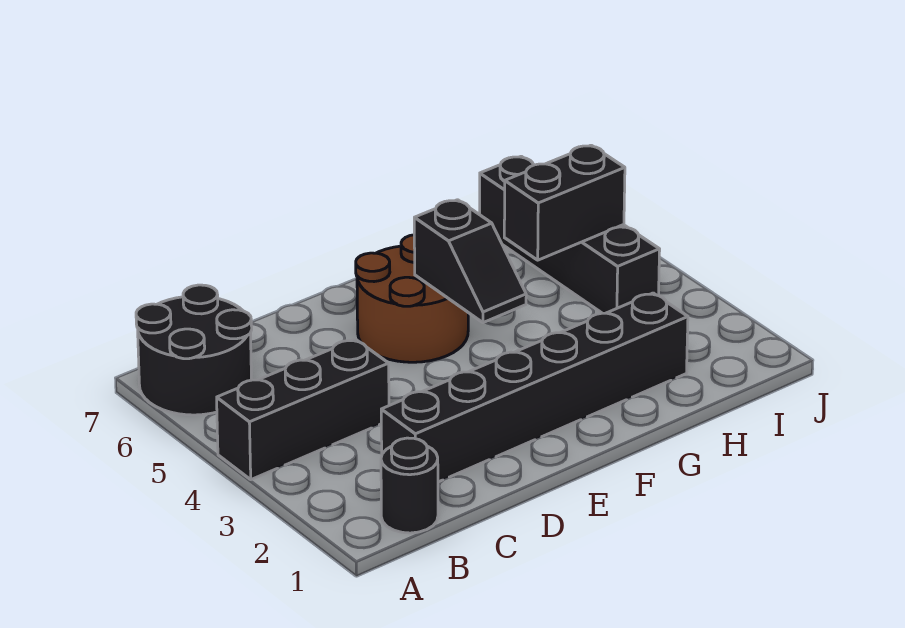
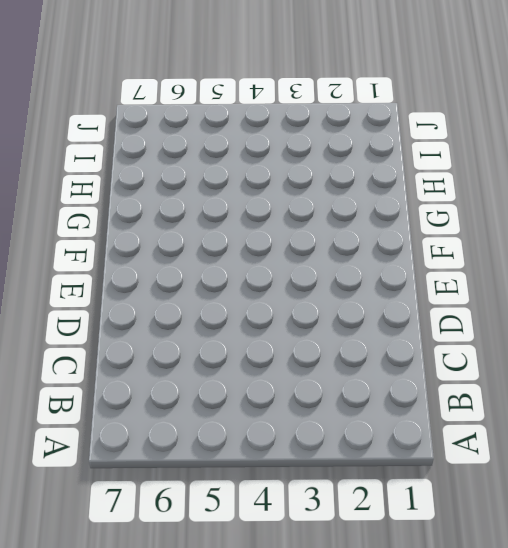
none -> black brick A4:C4 level 1
none -> black round brick A6:B7 level 1

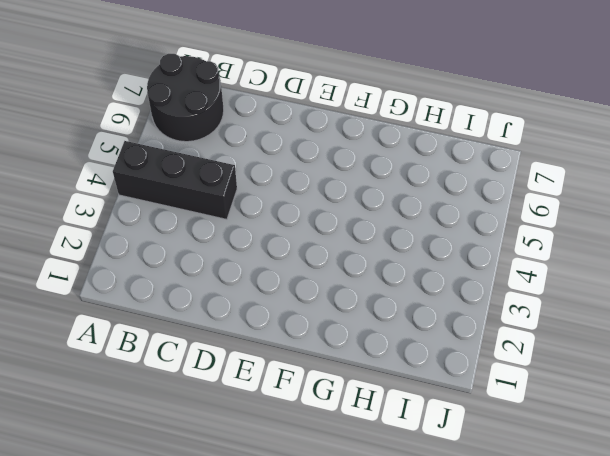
none -> black round brick B1 level 1
none -> black brick C2:H2 level 1

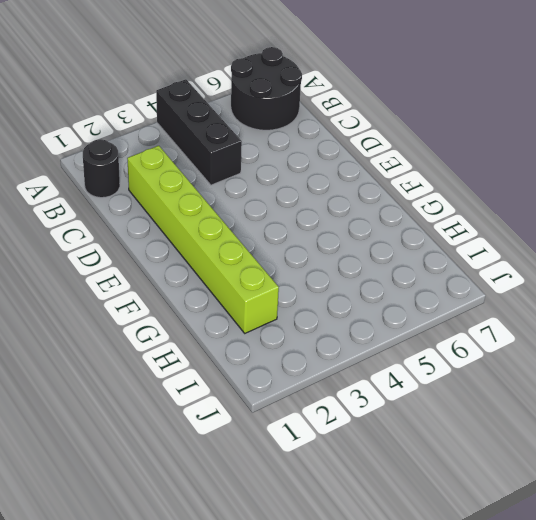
lime brick C2:H2 level 1 -> black brick C2:H2 level 1
none -> brown round brick E5:F6 level 1
none -> black brick I4:I7 level 1

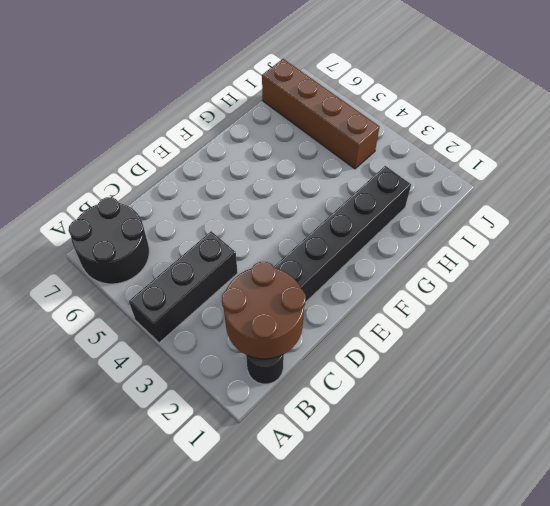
brown round brick B1:C2 level 2 -> brown round brick E5:F6 level 1
brown brick I4:I7 level 1 -> black brick I4:I7 level 1
none -> black slope F4:F5 level 2 top 5
none -> black brick H5:I5 level 2

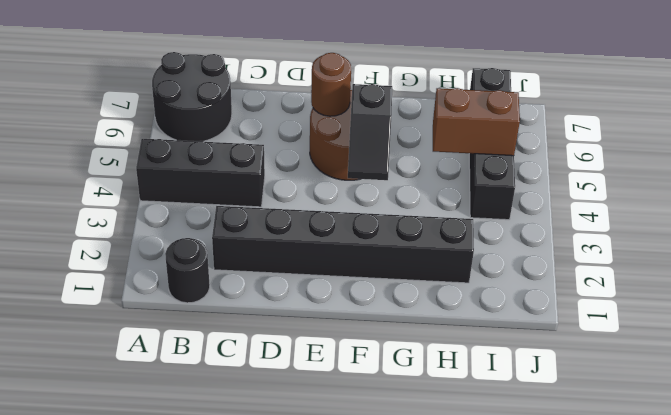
brown round brick E6 level 2 -> none
brown brick H5:I5 level 2 -> black brick H5:I5 level 2

